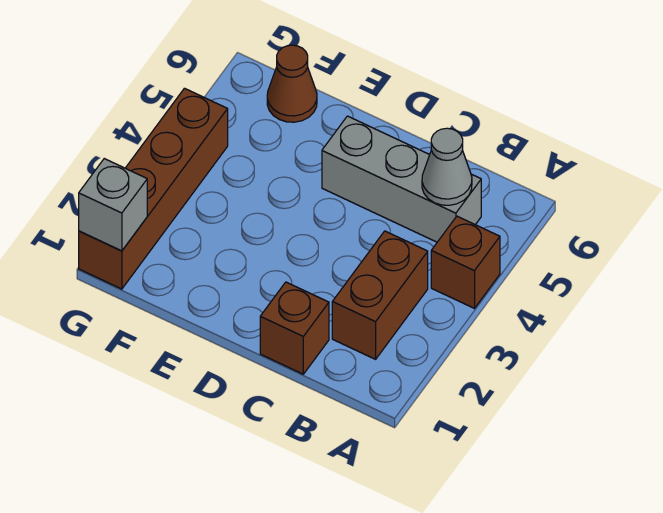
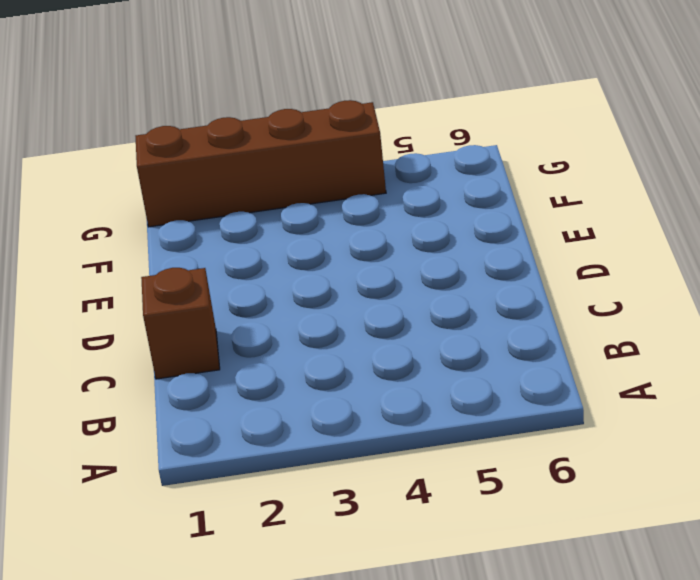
none -> brown brick A4 level 1
none -> brown brick B2:B3 level 1

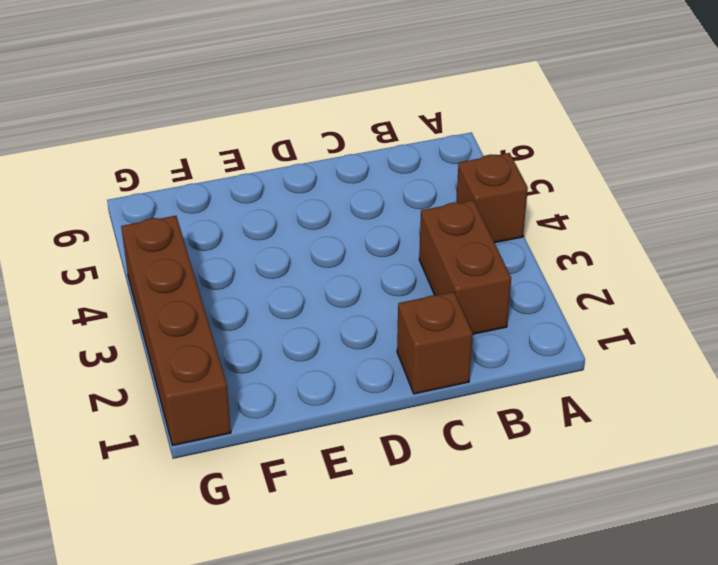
none -> grey brick B5:D5 level 1
none -> brown cone F6 level 1

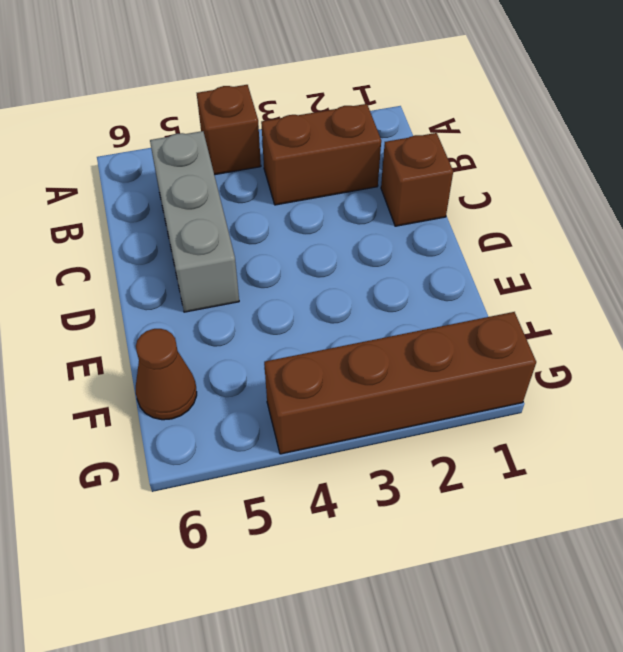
none -> grey cone B5 level 2
none -> grey brick G1 level 2

